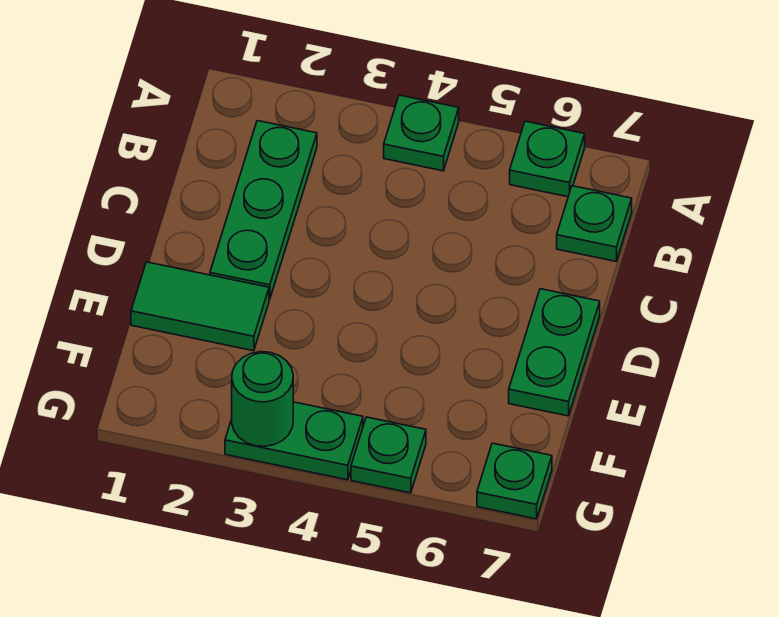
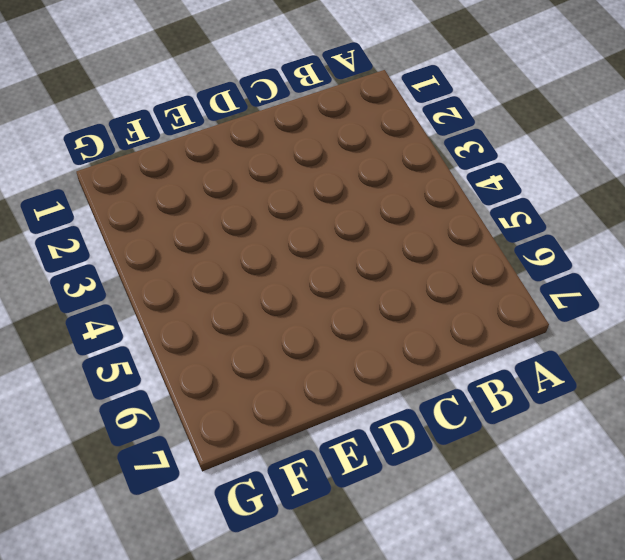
none -> green plate A4 level 1
none -> green plate A6 level 1

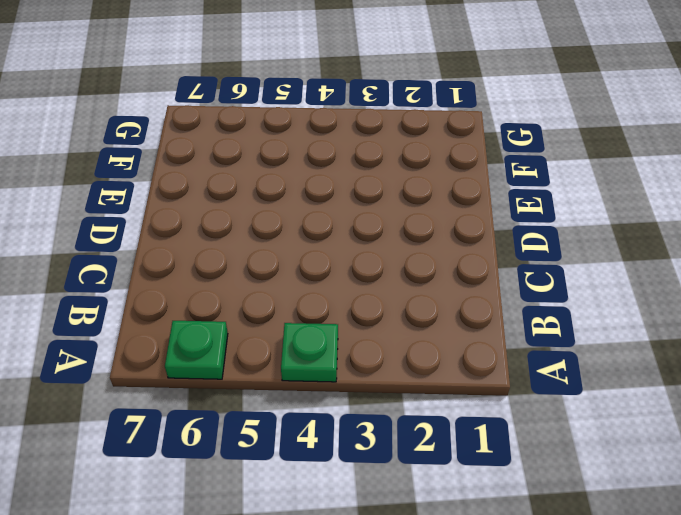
none -> green plate B2:D2 level 1
none -> green plate B7 level 1

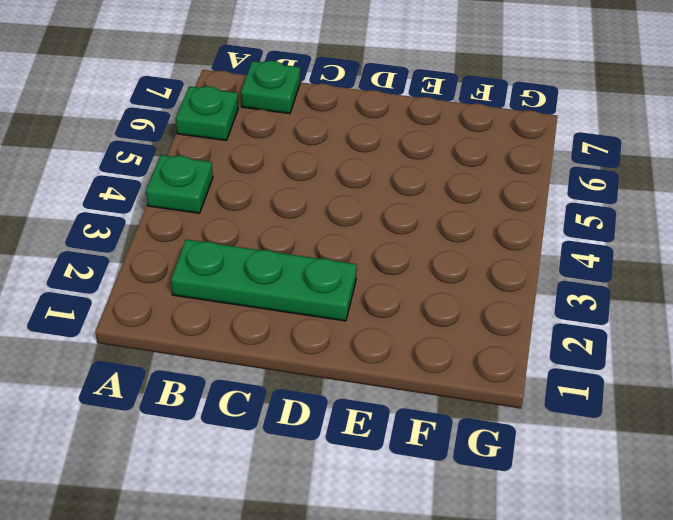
none -> green plate D7:E7 level 1
none -> green tile E1:E2 level 1

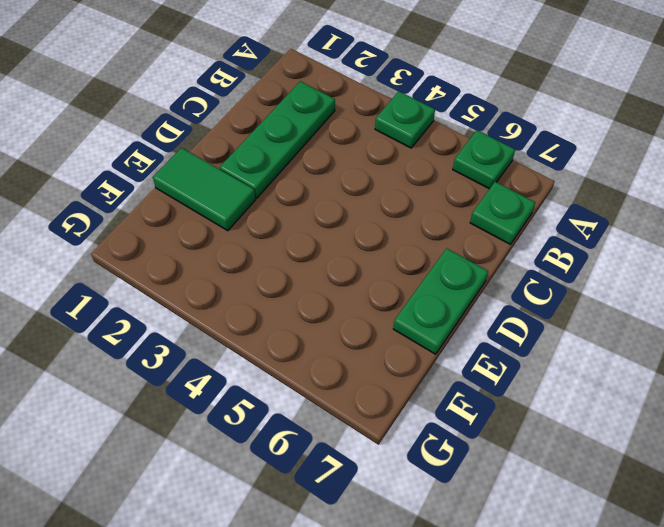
none -> green plate G3:G4 level 1
none -> green plate G5 level 1

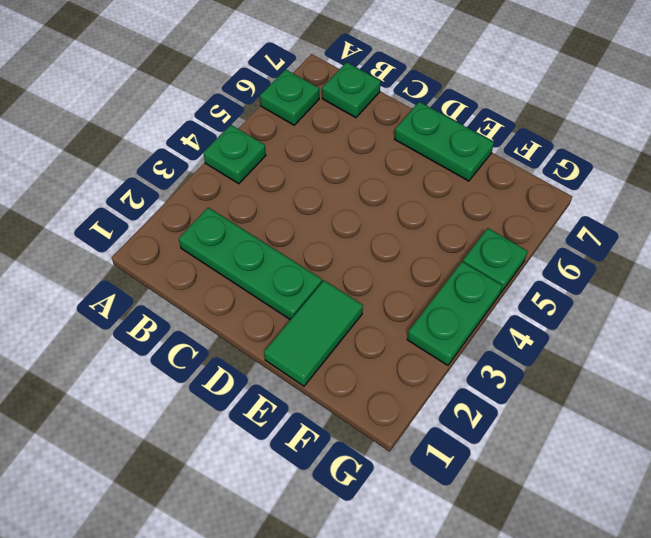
none -> green plate G7 level 1
none -> green round brick G3 level 2

